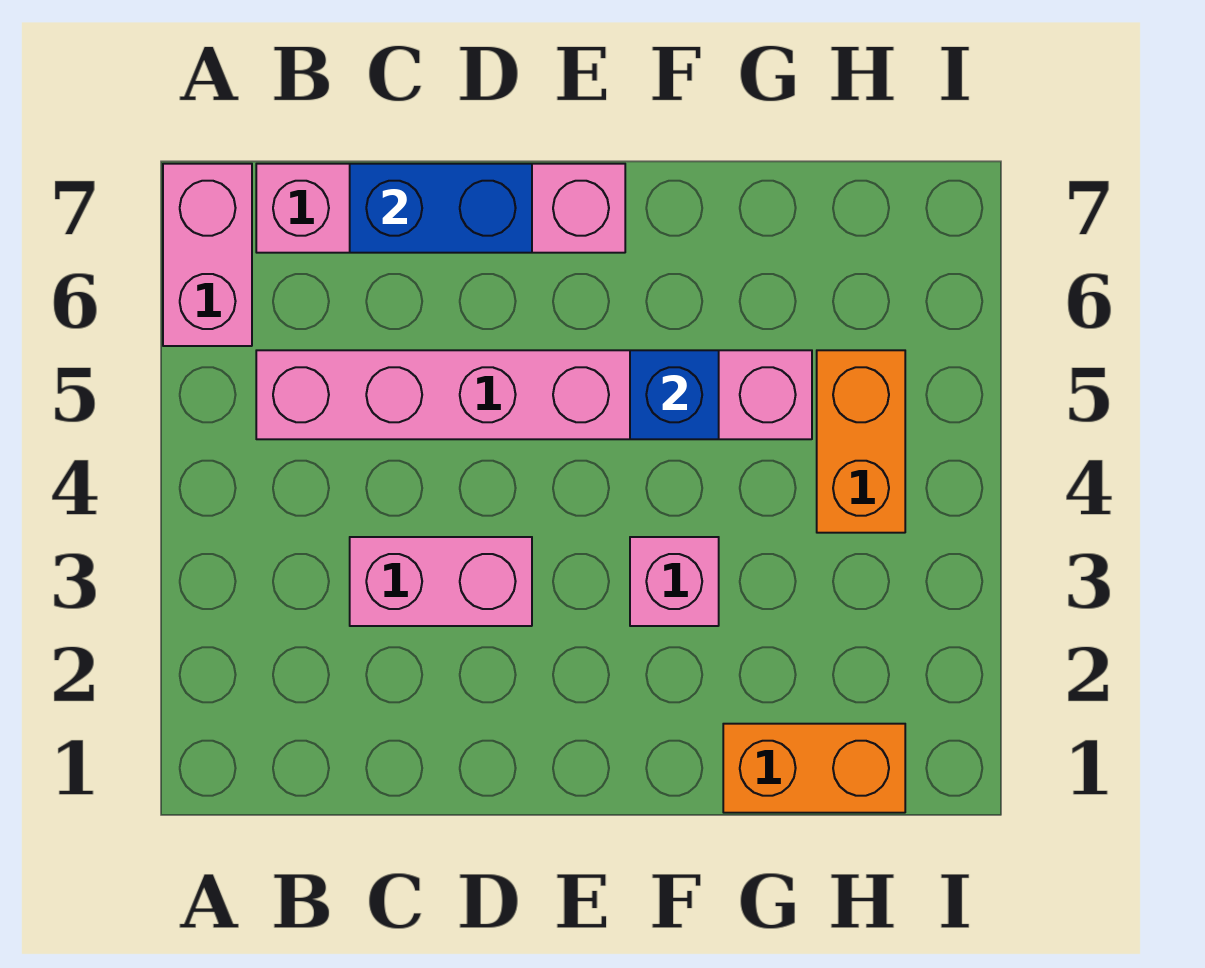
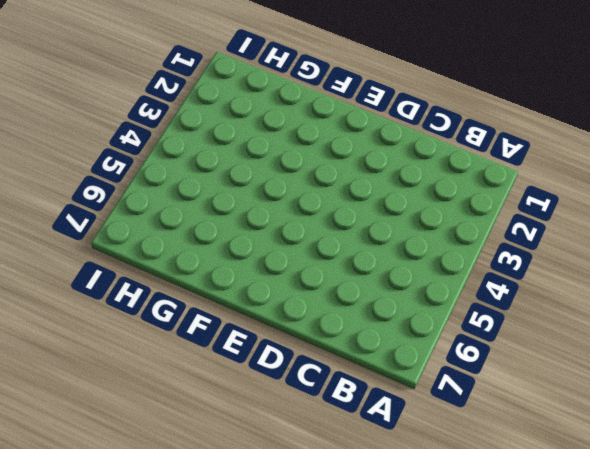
none -> pink brick A6:A7 level 1
none -> pink brick B5:G5 level 1

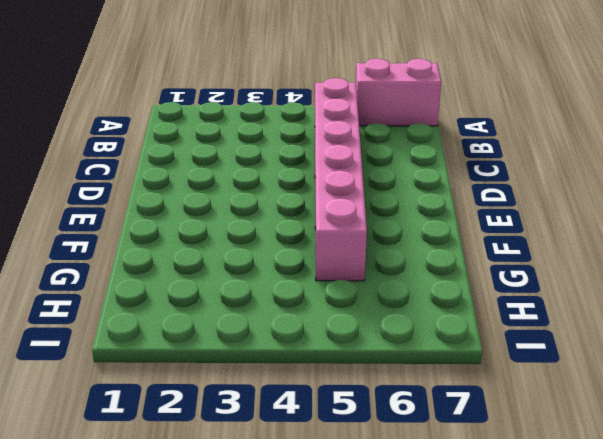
none -> pink brick B7:E7 level 1
none -> pink brick C3:D3 level 1

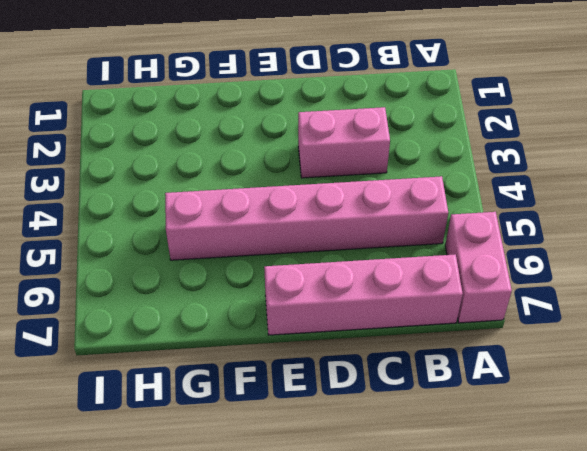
none -> pink brick F3 level 1
none -> orange brick G1:H1 level 1

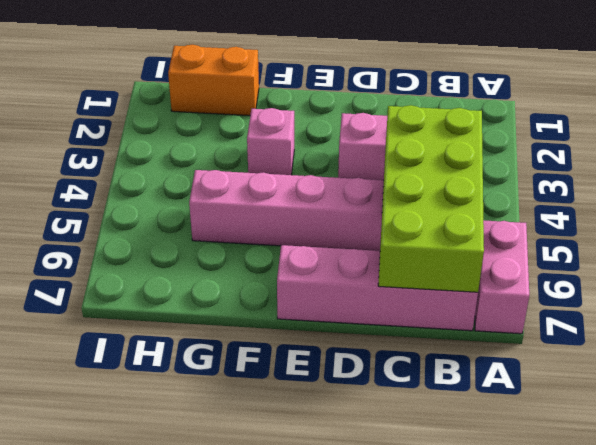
lime brick B4:C7 level 2 -> blue brick C7:D7 level 2
none -> orange brick H4:H5 level 1
none -> blue brick F5 level 2

